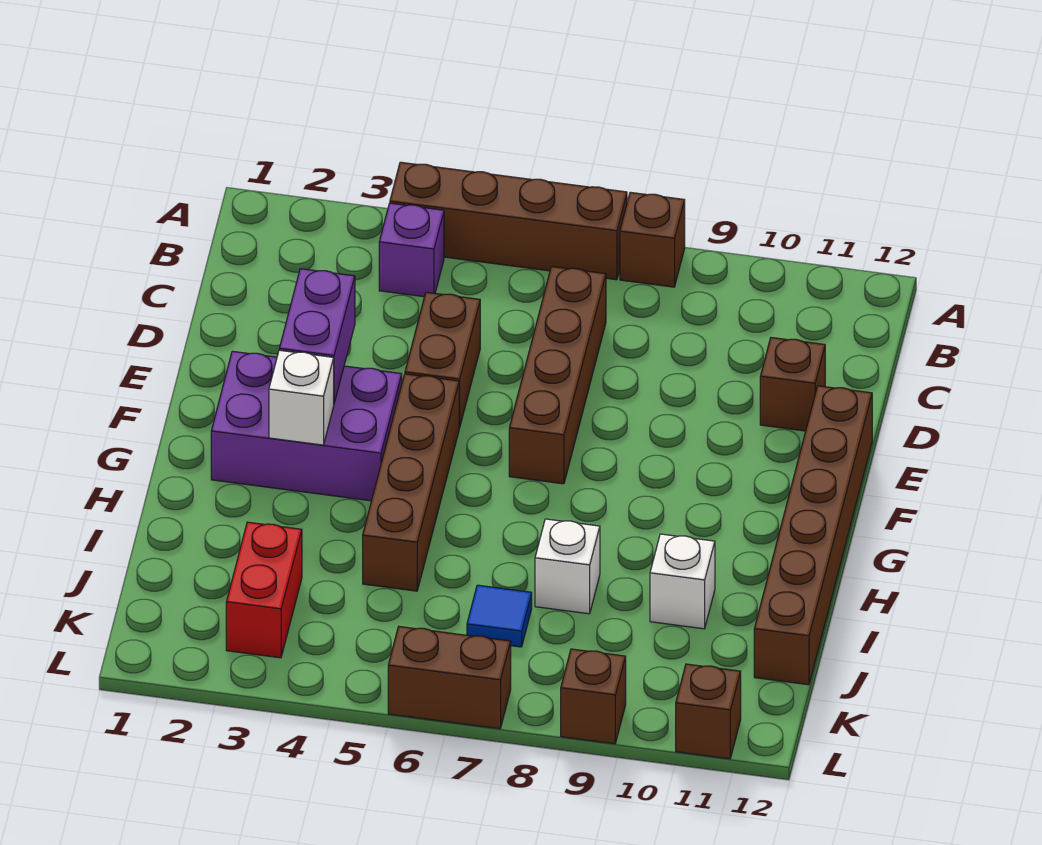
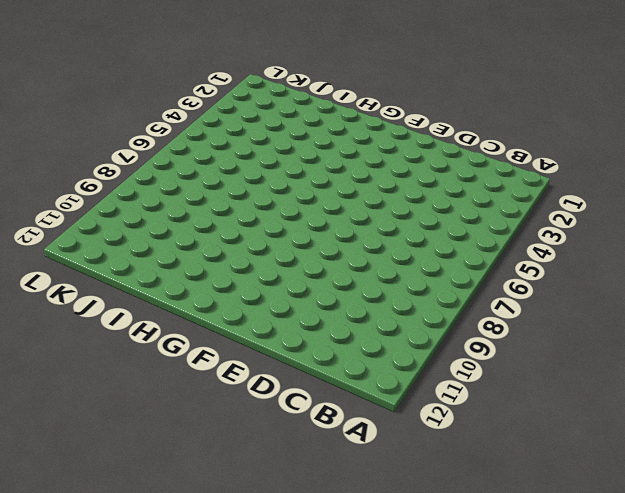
none -> brown brick A4:A7 level 1
none -> brown brick A8 level 1
none -> purple brick B4 level 1

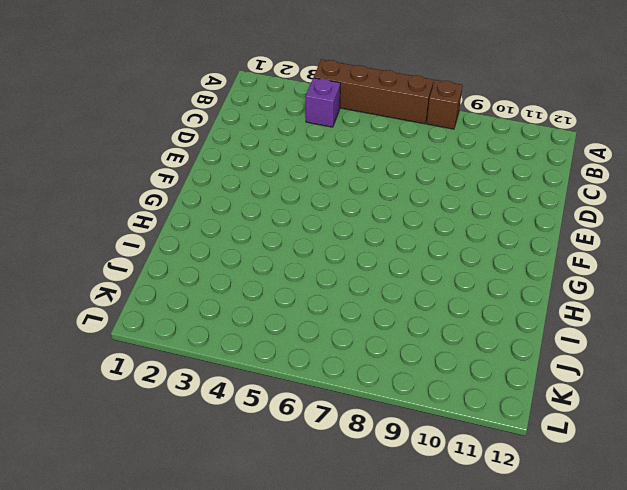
none -> brown brick C7:F7 level 1
none -> brown brick D5:E5 level 1
none -> brown brick D11 level 1

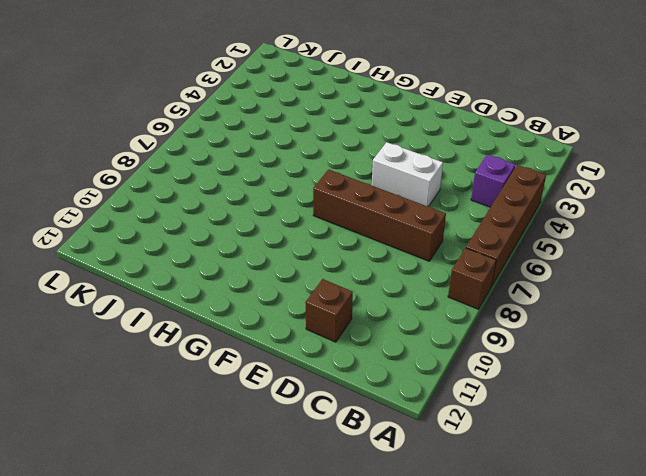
white brick D5:E5 level 1 -> brown brick D5:E5 level 1
none -> brown brick E12:J12 level 1
none -> purple brick F2:G4 level 1
none -> brown brick F5:I5 level 1

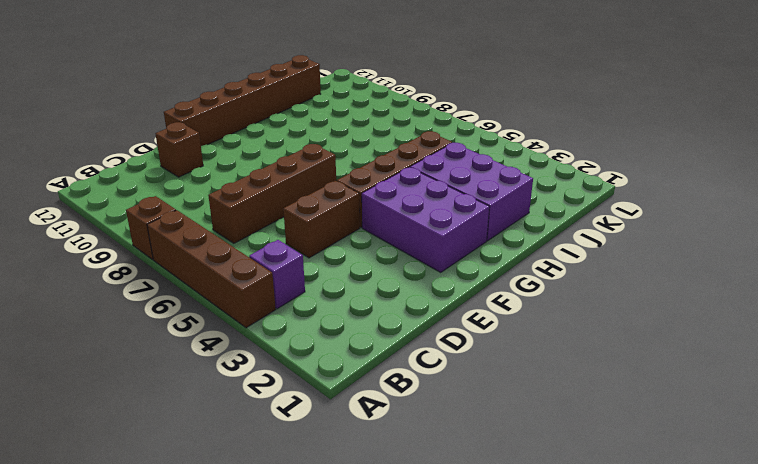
purple brick H2:I4 level 1 -> none
none -> white brick I8 level 1
none -> white brick I10 level 1
none -> red brick J3:K3 level 1

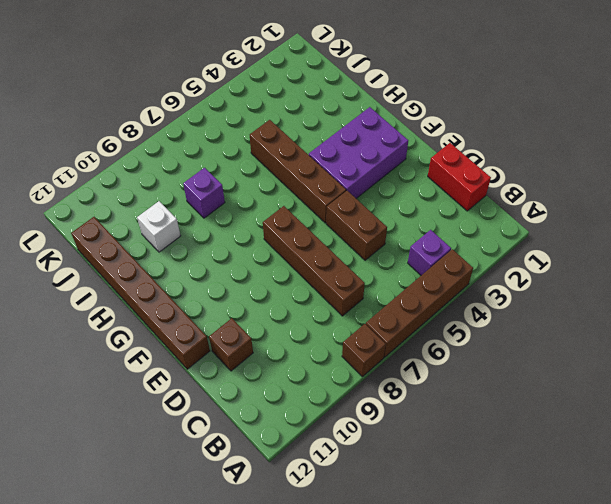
red brick C1:D1 level 1 -> red brick J3:K3 level 1
purple brick I8 level 1 -> white brick I8 level 1
none -> blue tile J7 level 1
none -> brown brick L6:L7 level 1
none -> brown brick L9 level 1

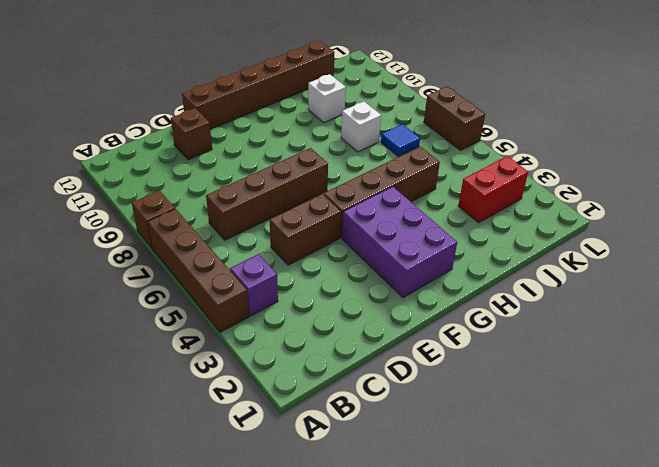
none -> brown brick L9 level 1
none -> brown brick L11 level 1
none -> purple brick E3:F3 level 2

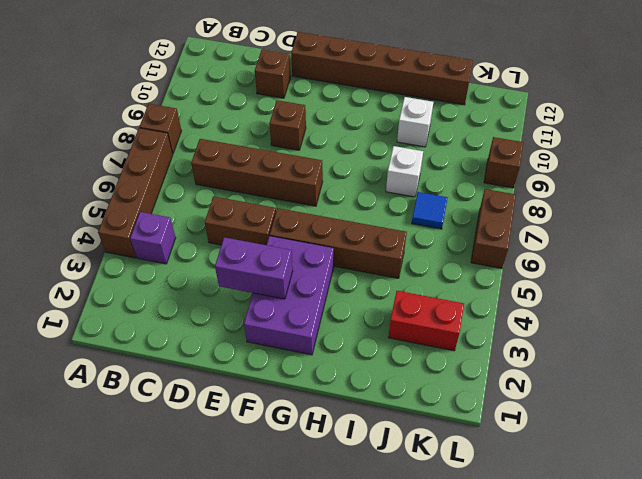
brown brick E9 level 1 -> brown brick L11 level 1
none -> white brick G3 level 2

